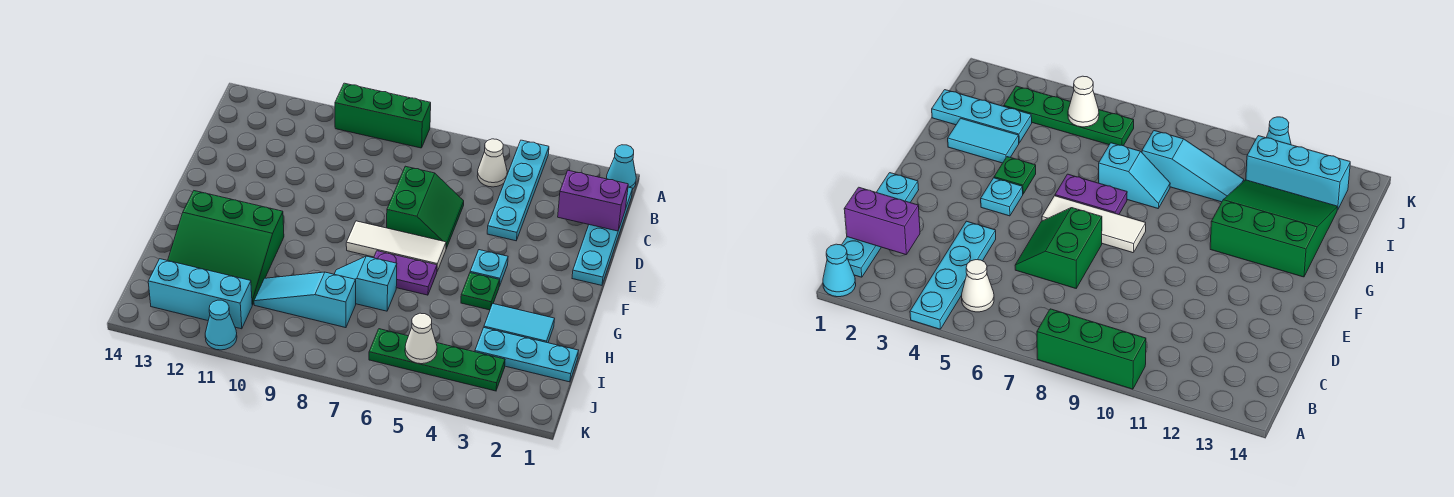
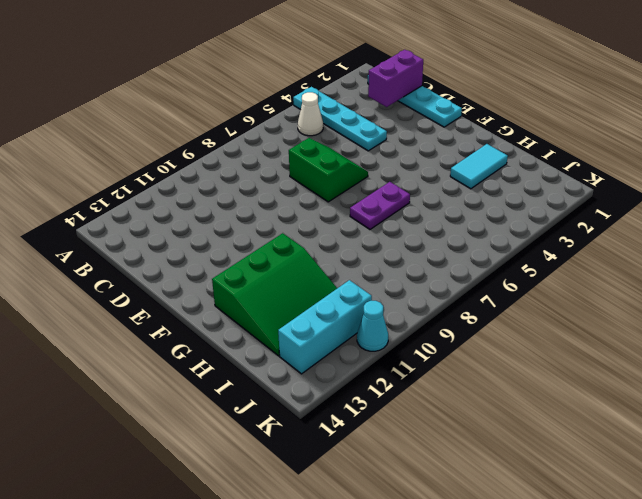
none -> cyan cone A1 level 1
none -> green brick A8:A10 level 1
none -> cyan plate F4 level 1

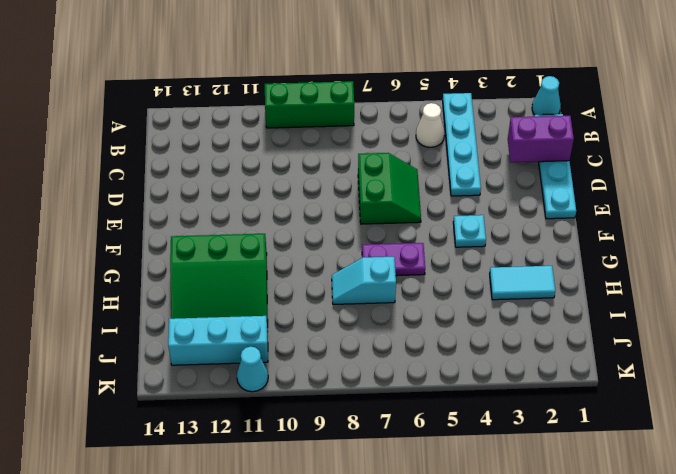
none -> white tile F6:F8 level 1
none -> green plate G4 level 1
none -> cyan plate I1:I3 level 1

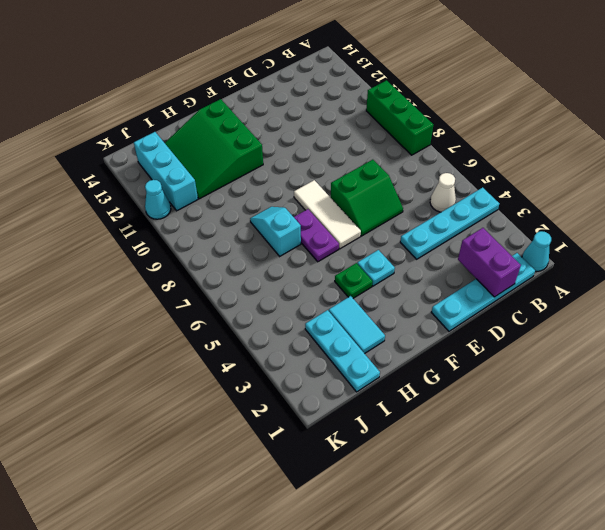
none -> cyan slope I8:I10 level 1 top 8
none -> green plate J3:J6 level 1
none -> white cone J5 level 2

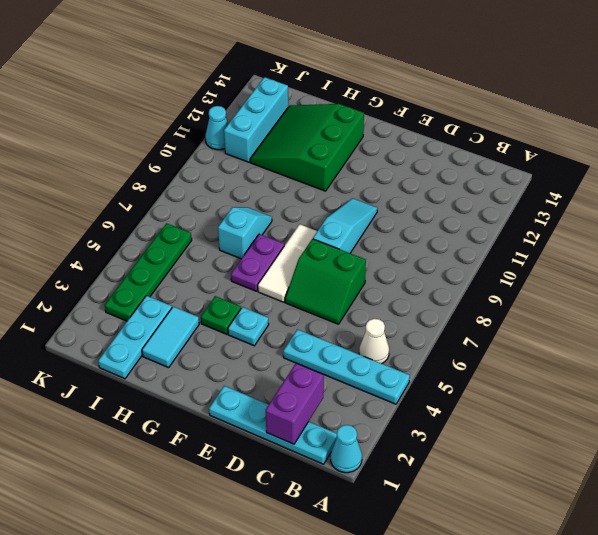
cyan slope E8:E10 level 1 top 8 -> cyan slope I8:I10 level 1 top 8
none -> green brick A8:A10 level 1
none -> white cone J5 level 2

